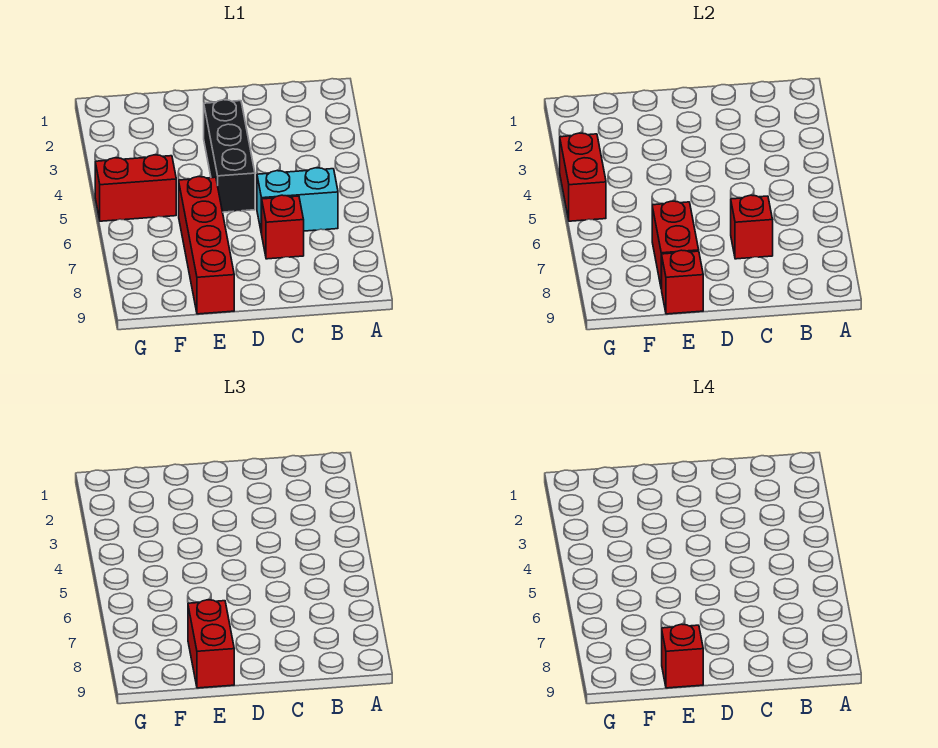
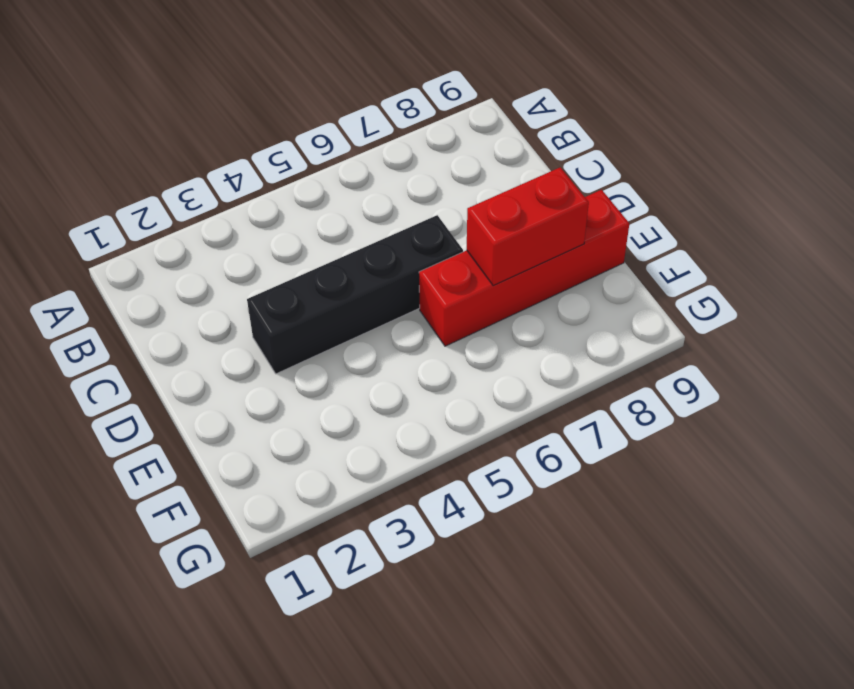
black brick D3:D6 level 1 -> black brick D3:D5 level 1
none -> cyan brick B6:C6 level 1
none -> red brick C7 level 1

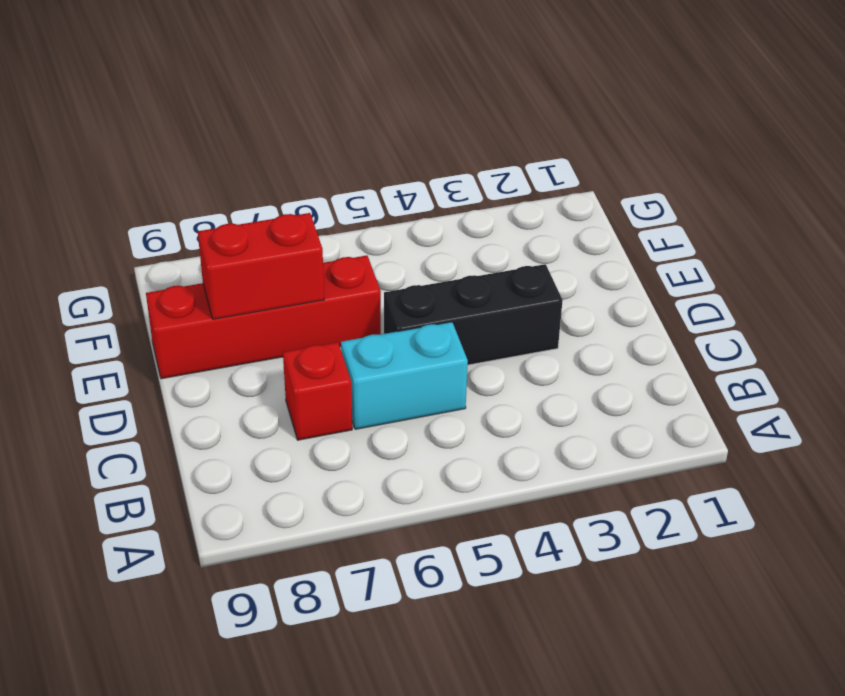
cyan brick C5:C6 level 1 -> cyan brick B6:C6 level 1
none -> red brick F5:G5 level 1
none -> red brick C7 level 2

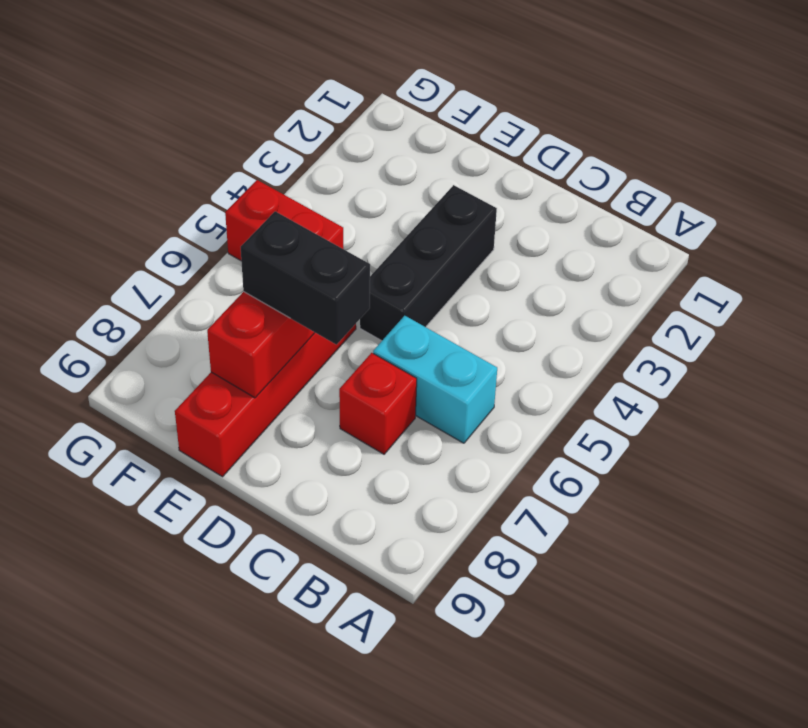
black brick D7:E7 level 3 -> none
none -> red brick C7 level 2
none -> red brick E9 level 2

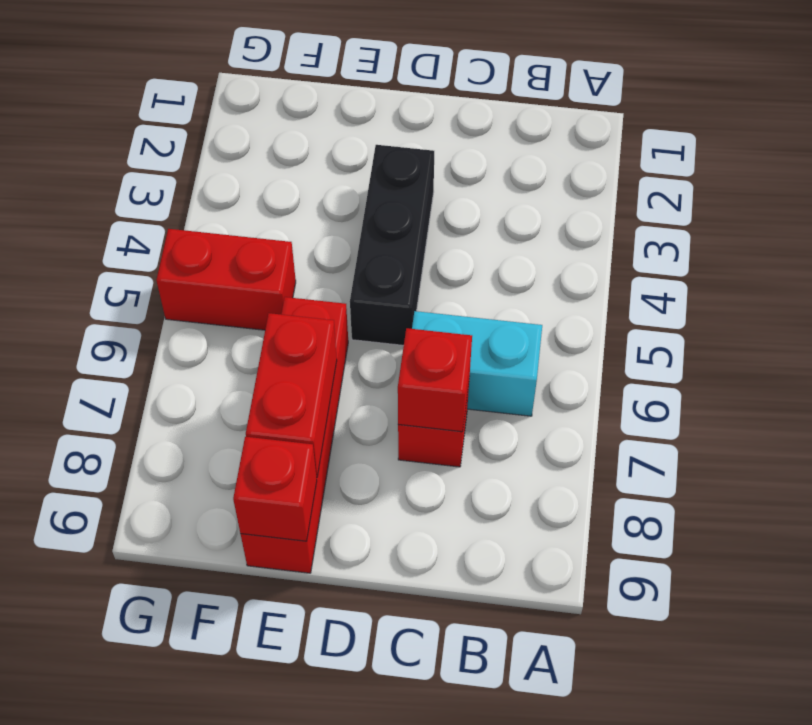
none -> red brick G4:G5 level 2
none -> red brick E8:E9 level 3

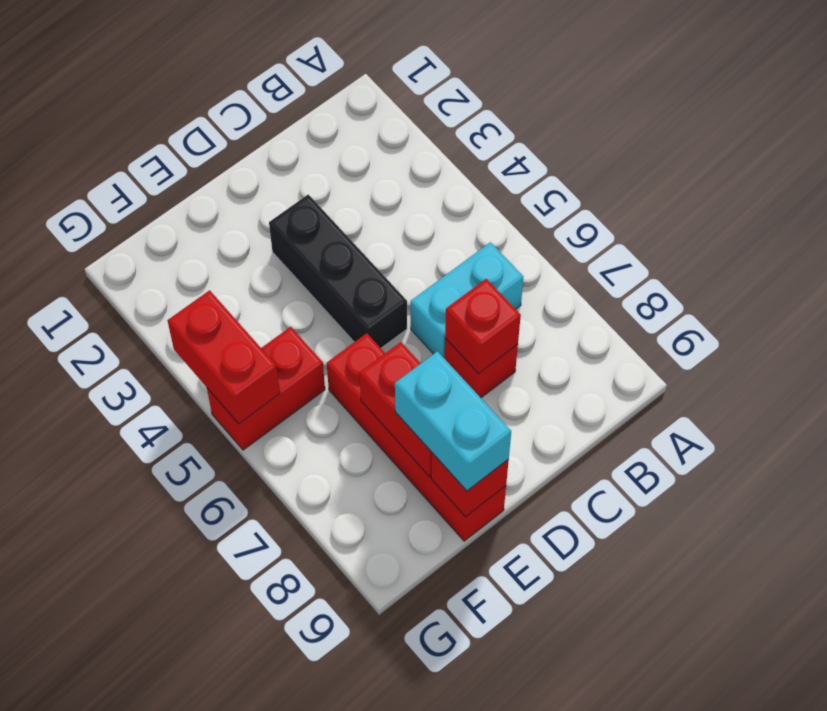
cyan brick E8:E9 level 3 -> red brick E8:E9 level 3
none -> red brick E9 level 4

